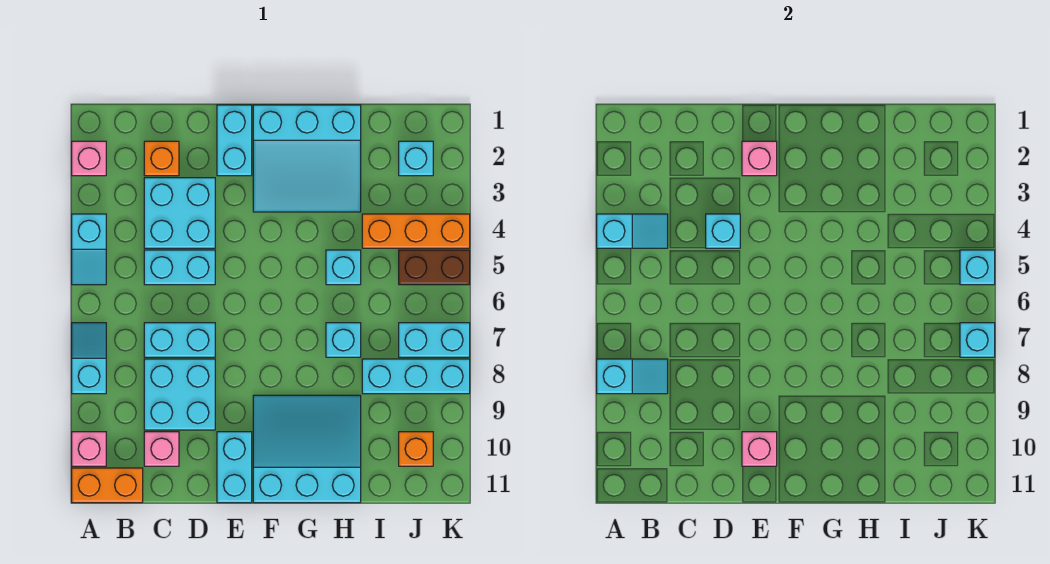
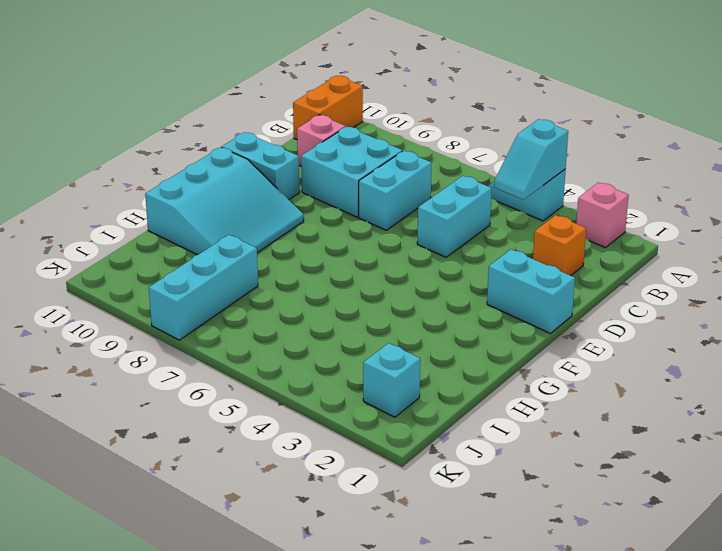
none -> cyan slope A7:A8 level 1 top 8
none -> pink brick A10 level 1
none -> cyan brick C3:D4 level 1
none -> cyan slope F1:H3 level 1 top 1

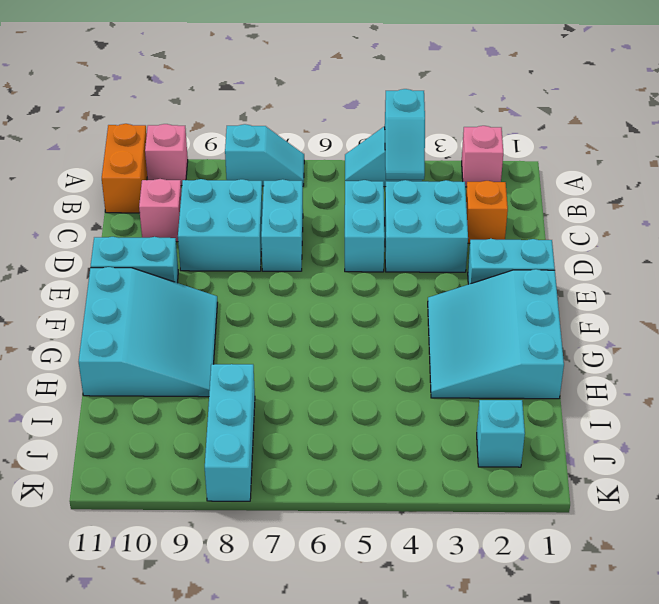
none -> cyan brick H5 level 1
none -> cyan brick H7 level 1
none -> orange brick I4:K4 level 1
none -> brown brick J5:K5 level 1

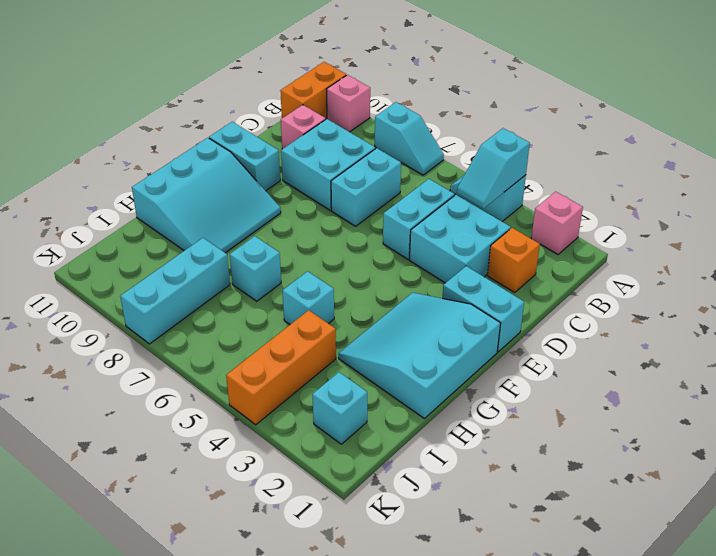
none -> brown brick J5:K5 level 1
none -> cyan brick J7:K7 level 1
none -> orange brick J10 level 1
none -> cyan slope A8:B8 level 2 top A

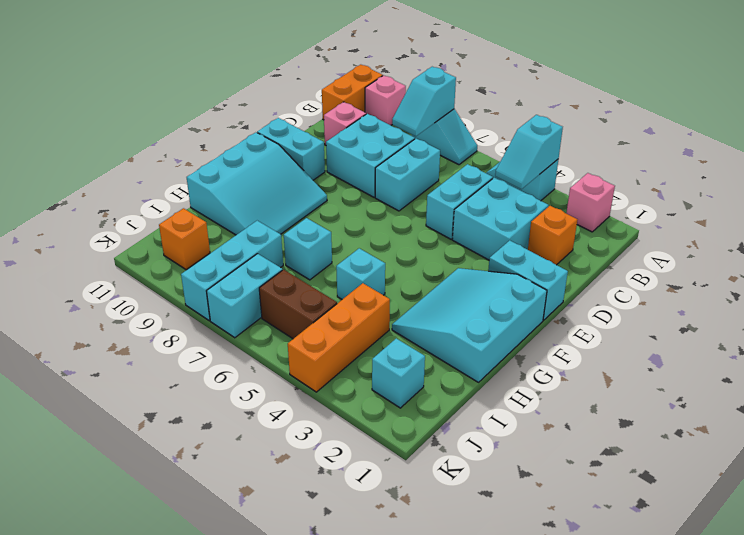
brown brick J5:J6 level 1 -> brown brick J5:K5 level 1
none -> cyan brick D4 level 2
none -> pink brick E2 level 2
none -> pink brick E10 level 2
none -> cyan brick K5 level 2

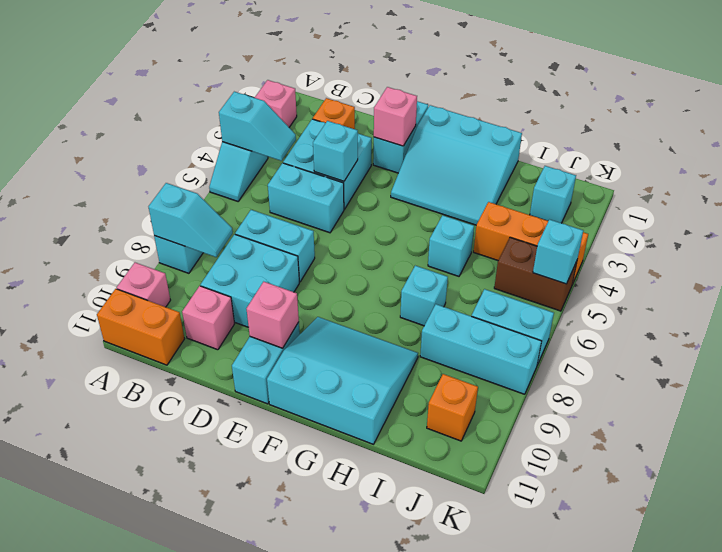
none -> cyan brick K7 level 2

